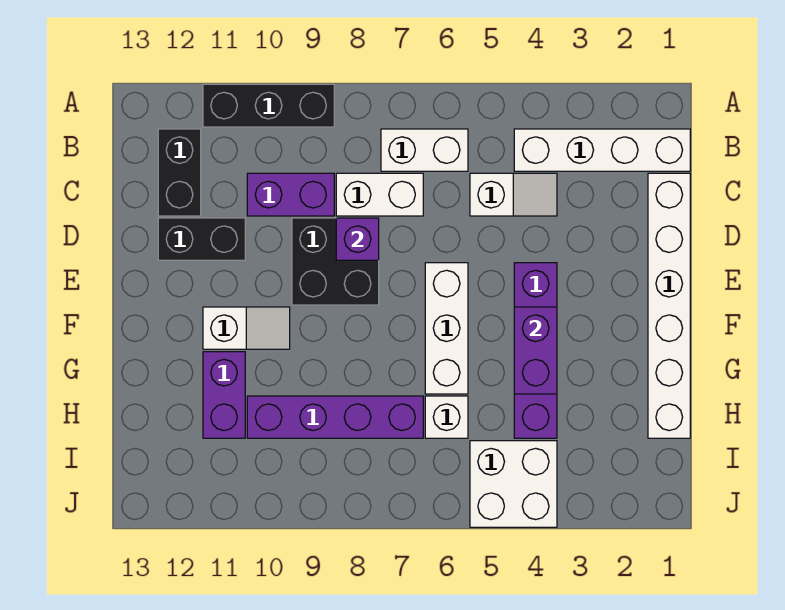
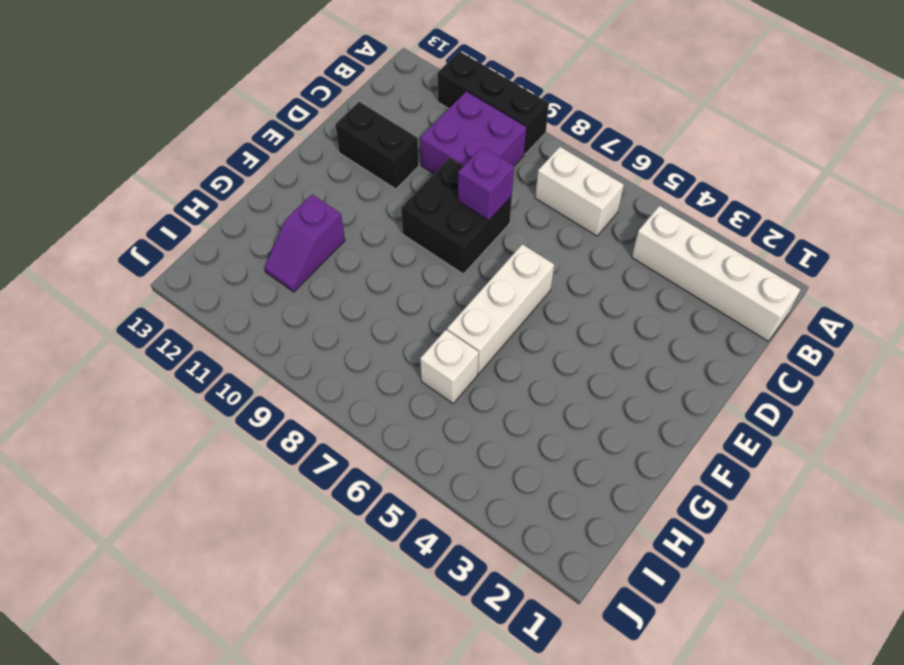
purple brick B9:C10 level 1 -> purple brick C9:C10 level 1
purple slope G11:H11 level 1 top G -> purple brick G11:H11 level 1
none -> black brick B12:C12 level 1
none -> white brick C1:H1 level 1
none -> white slope C4:C5 level 1 top 5

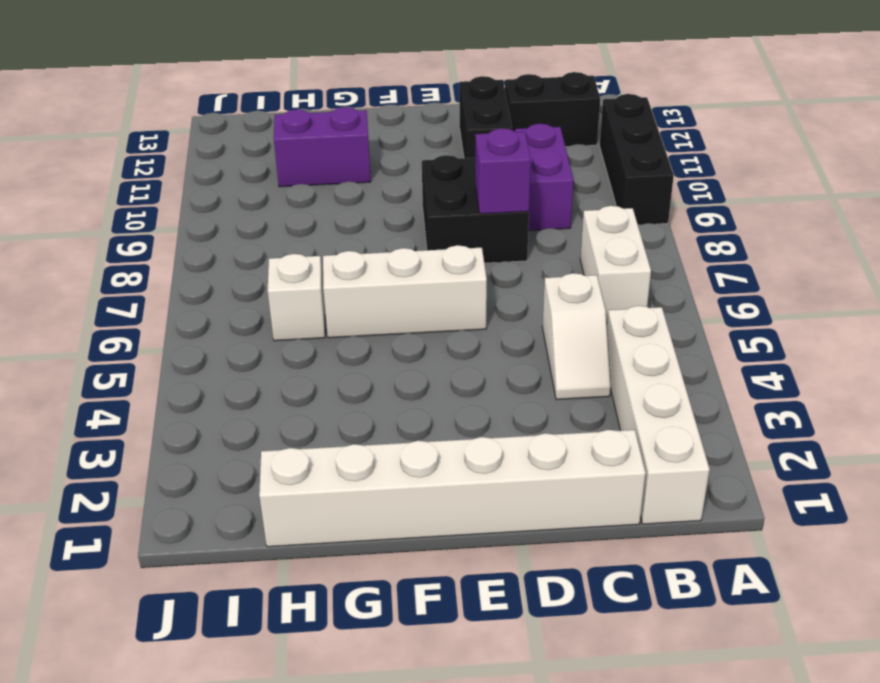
none -> white brick C7:C8 level 1
none -> purple brick E4:H4 level 1
none -> white slope F10:F11 level 1 top 11

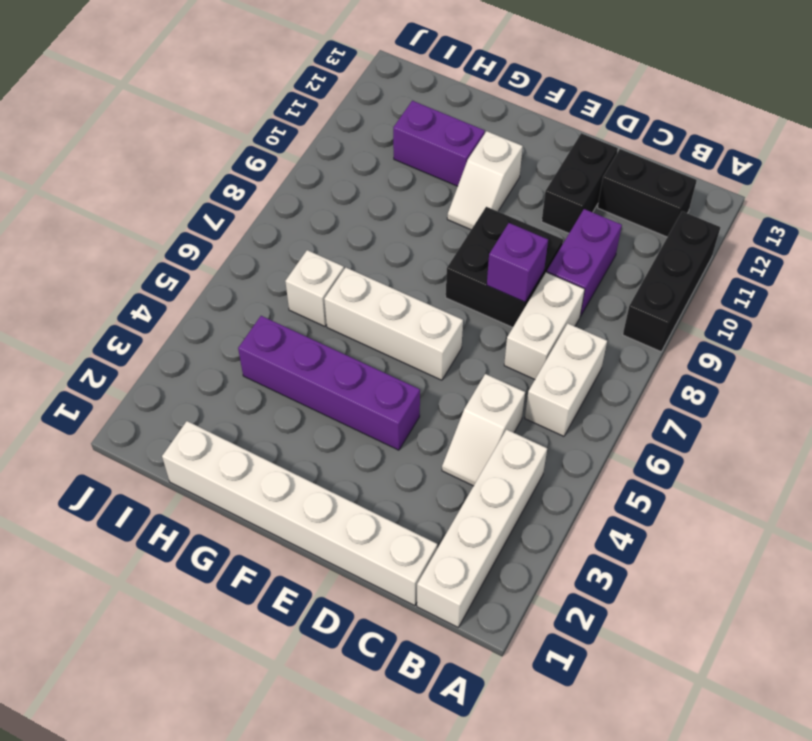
none -> purple brick H7:H10 level 1
none -> white brick I4:J5 level 1
none -> purple brick F4:G4 level 2

